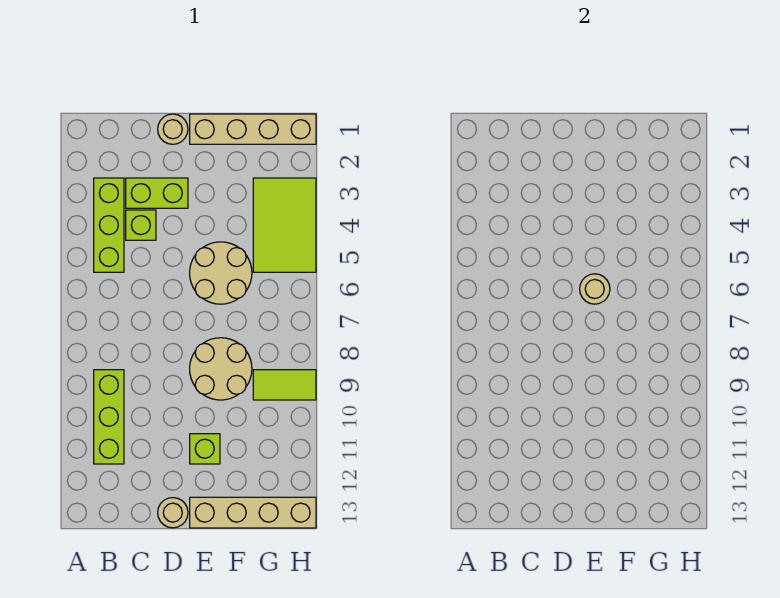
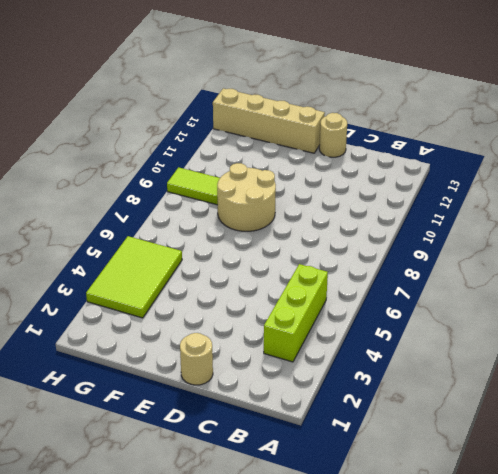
none -> lime brick B9:B11 level 1
none -> lime brick C3:D3 level 1
none -> lime brick C4 level 1

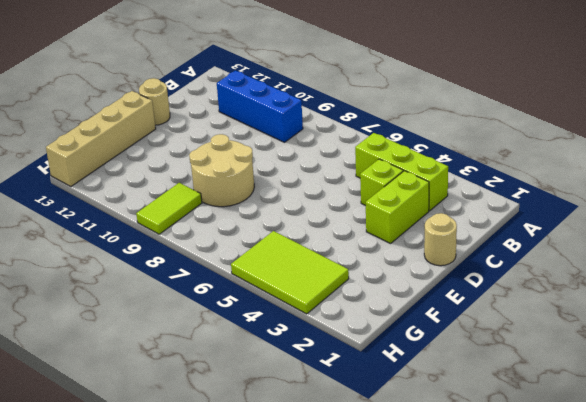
blue brick B9:B11 level 1 -> lime brick B9:B11 level 1
none -> tan brick E1:H1 level 1
none -> tan round brick E5:F6 level 1
none -> lime brick E11 level 1

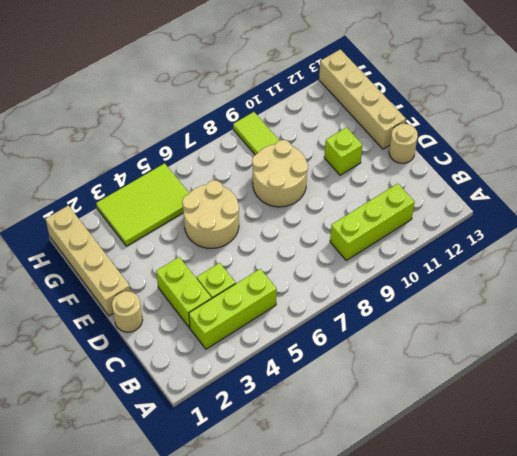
none -> tan round brick E6 level 2

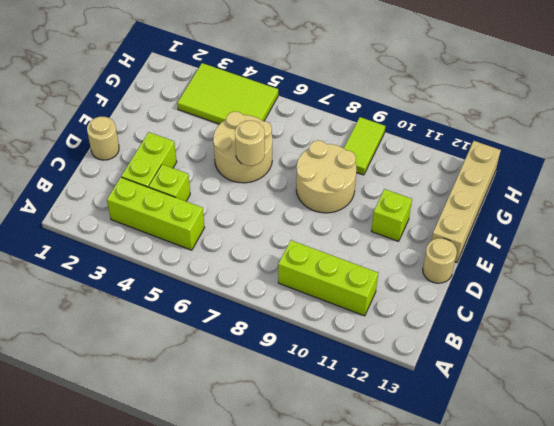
none -> tan brick E1:H1 level 1

